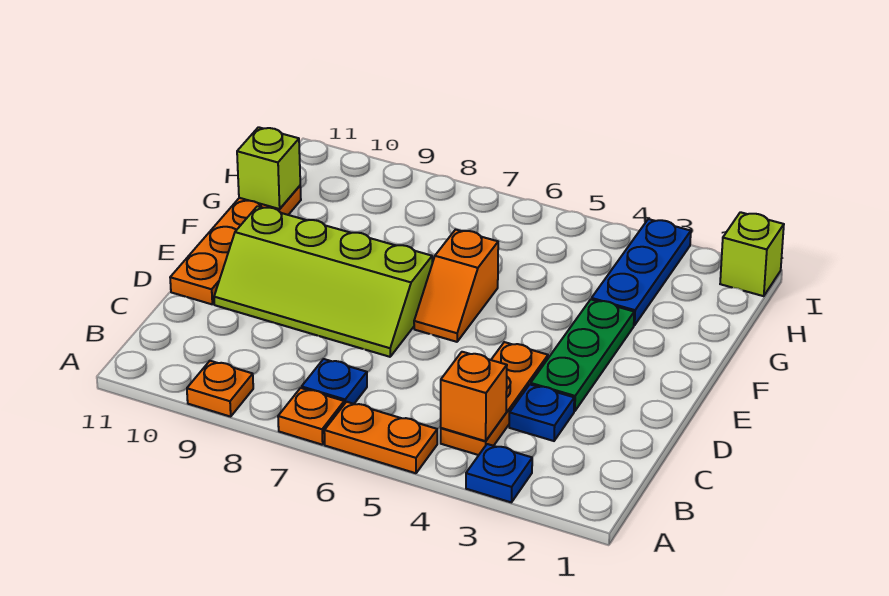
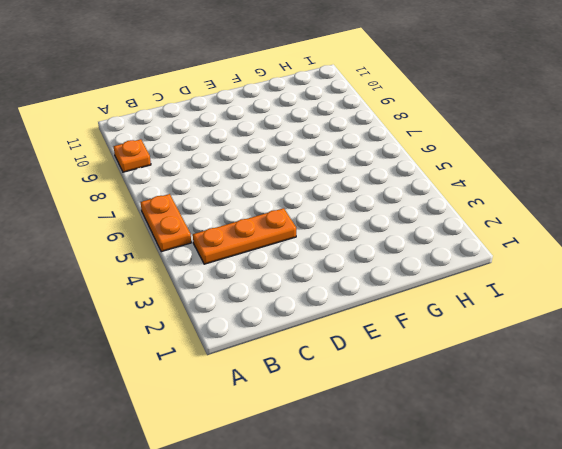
none -> blue plate A3 level 1
none -> orange plate A7 level 1
none -> blue plate B7 level 1

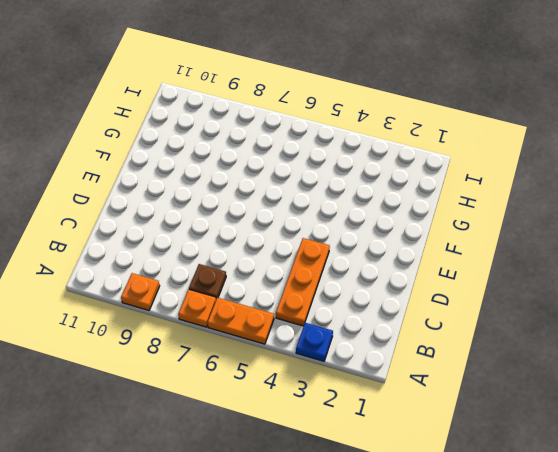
brown plate B7 level 1 -> blue plate B7 level 1
none -> blue plate C3 level 1
none -> green plate D3:F3 level 1
none -> lime slope D7:E10 level 1 top E

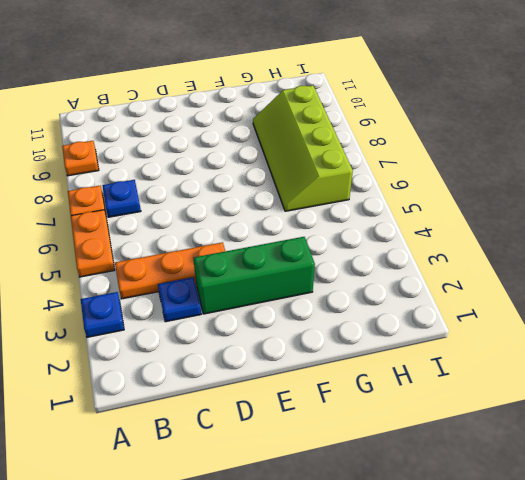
green brick D3:F3 level 1 -> green plate D3:F3 level 1
lime slope G6:H9 level 1 top H -> lime slope D7:E10 level 1 top E
none -> orange plate D11:G11 level 1
none -> orange slope E6:F6 level 1 top F
none -> blue plate G3:I3 level 1

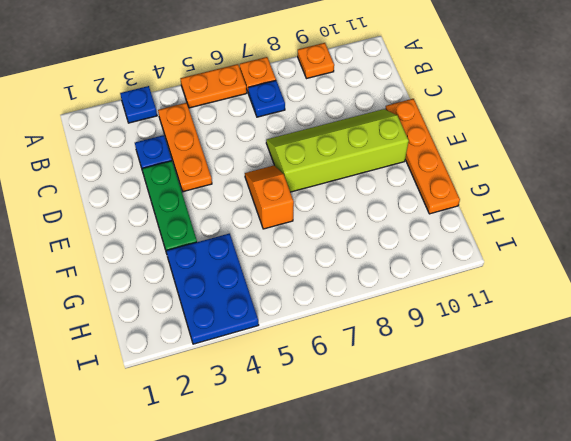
blue plate G3:I4 level 1 -> blue plate G3:I3 level 1
none -> lime brick I1 level 1
none -> orange brick B4 level 2
none -> lime brick G11 level 2

